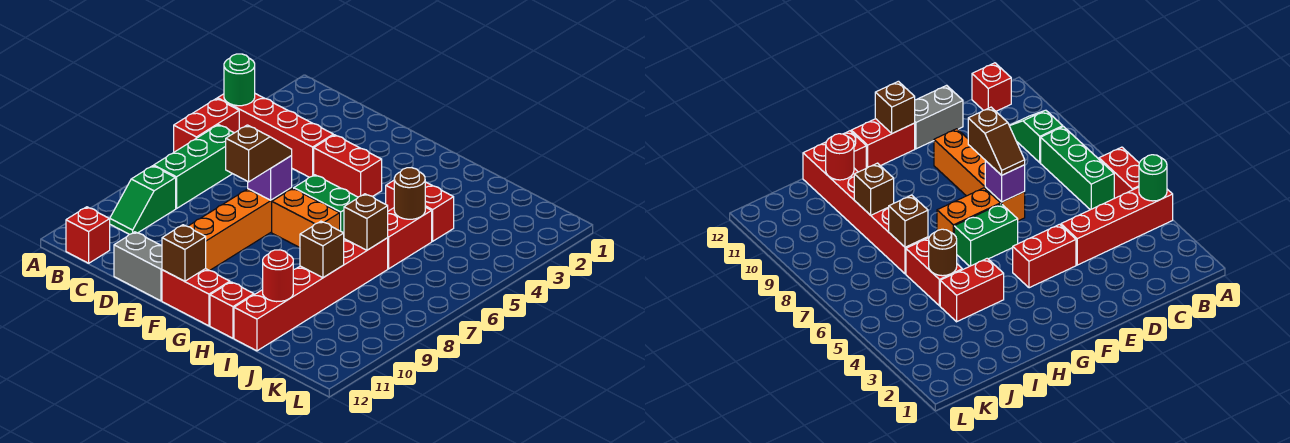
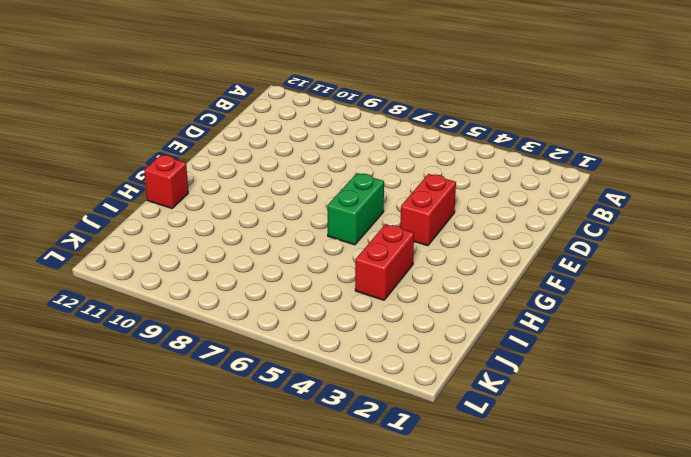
none -> red brick A4:D4 level 1
none -> red brick A5:A6 level 1
none -> green brick B6:B8 level 1

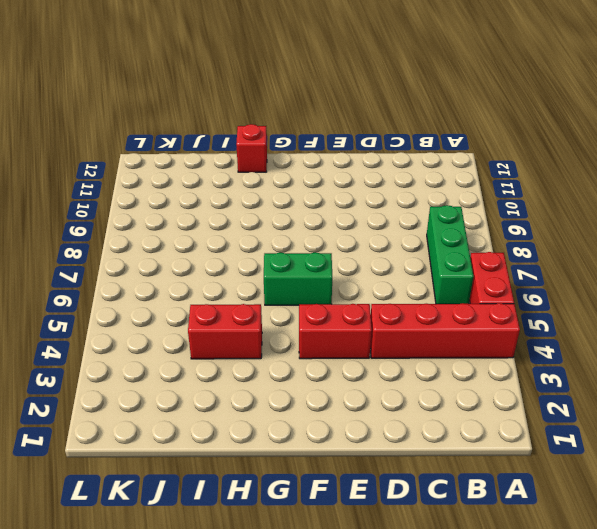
none -> green slope B9:B10 level 1 top 9
none -> red brick B12 level 1
none -> grey brick D12:E12 level 1

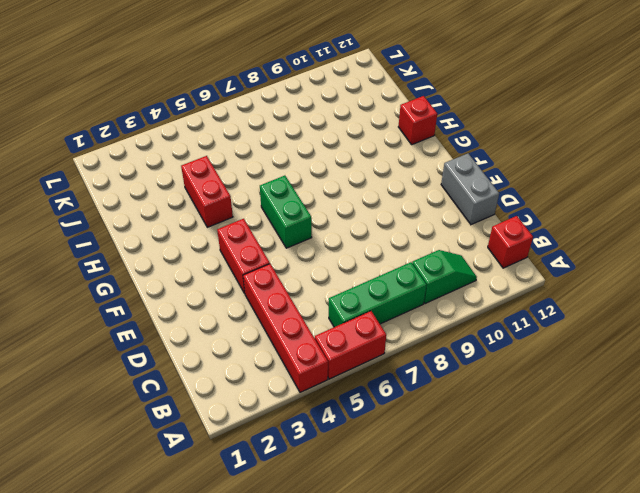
none -> orange brick E7:E10 level 1
none -> orange brick F7:G7 level 1
none -> red brick F12:G12 level 1

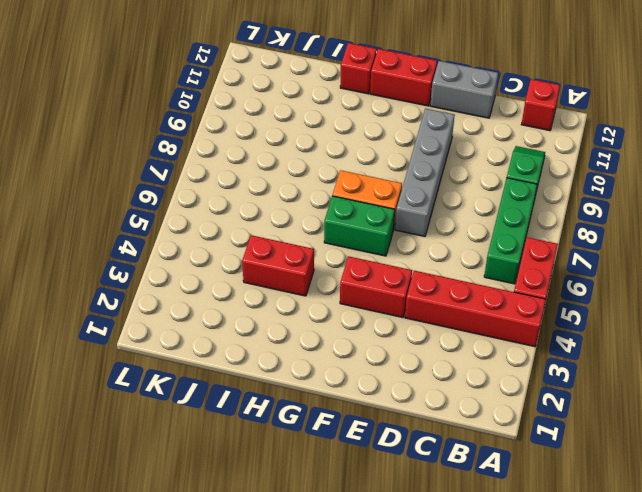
grey brick E7:E10 level 1 -> orange brick E7:E10 level 1
none -> red brick I5:I6 level 1
none -> red brick I7:I12 level 1
none -> green round brick A4 level 2

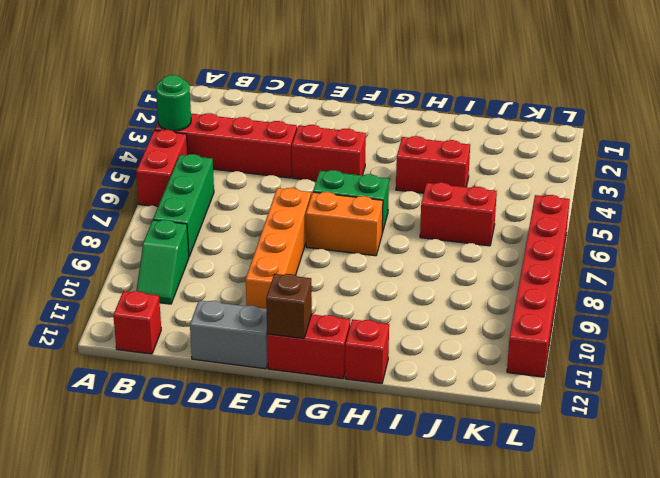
red brick I6:J6 level 1 -> red brick I5:I6 level 1
red brick L6:L11 level 1 -> red brick I7:I12 level 1
none -> purple brick E7 level 2
none -> brown round brick I5 level 2
none -> brown brick I7 level 2

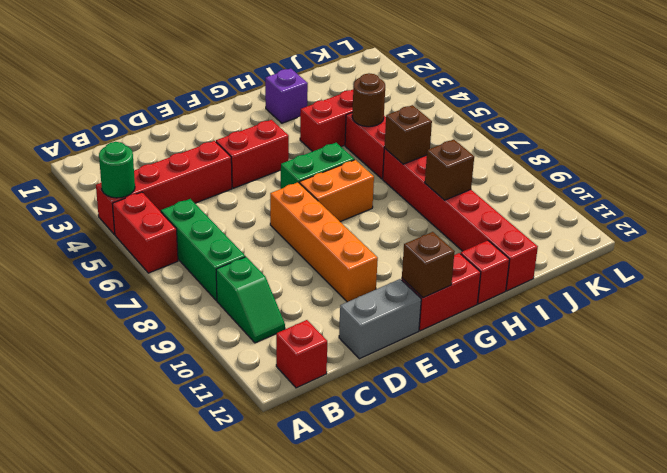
purple brick H2 level 1 -> purple brick E7 level 2
none -> red round brick I11 level 2
none -> brown slope E7:E8 level 3 top 8

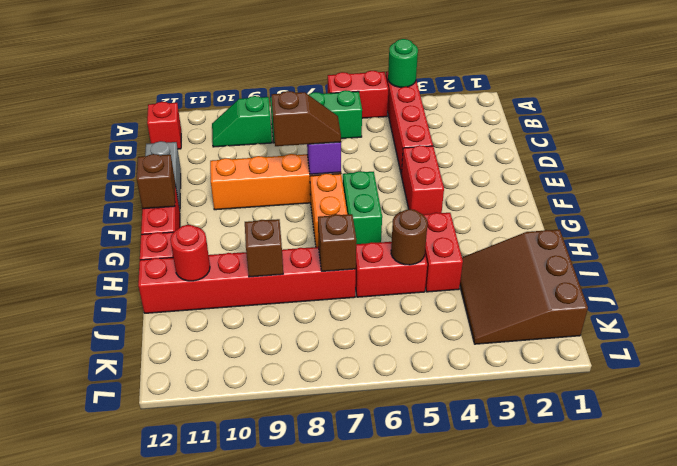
brown slope I1:K3 level 1 top 1 -> none

